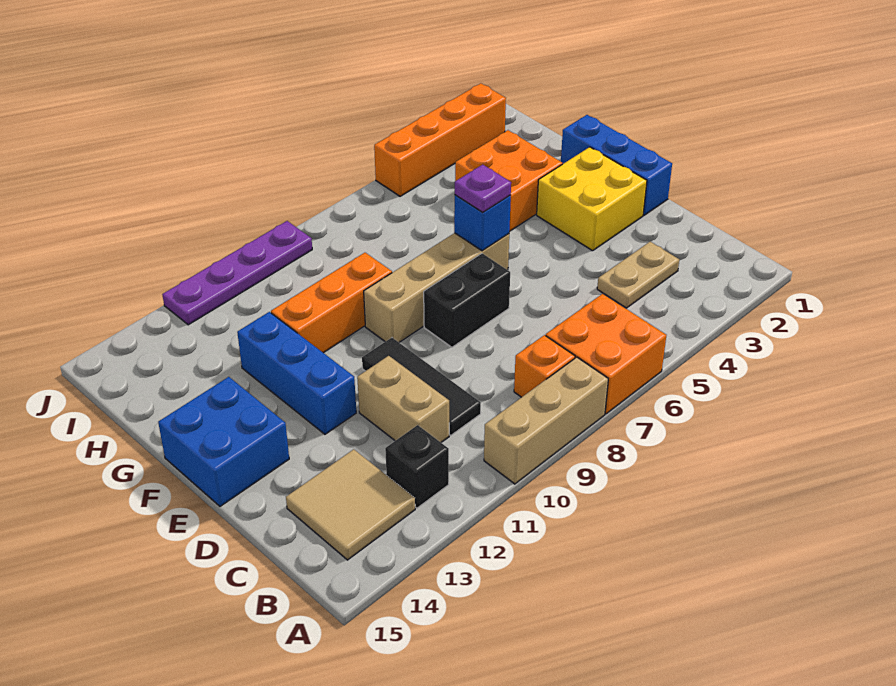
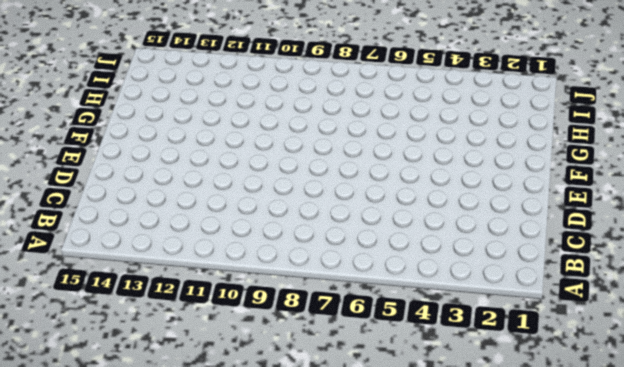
none -> orange brick A6:B7 level 1
none -> tan brick A8:A10 level 1
none -> orange brick B8 level 1

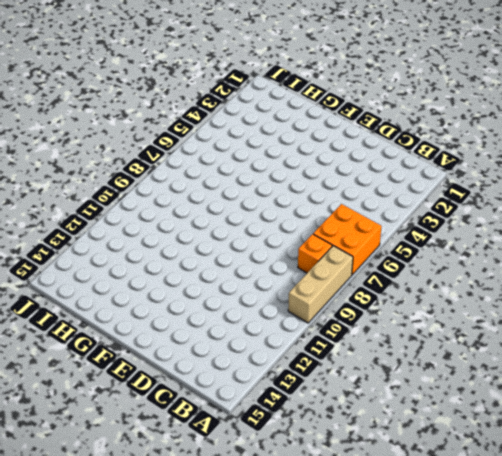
none -> black brick B12 level 1
none -> tan tile B13:C14 level 1
none -> tan plate C3:C4 level 1

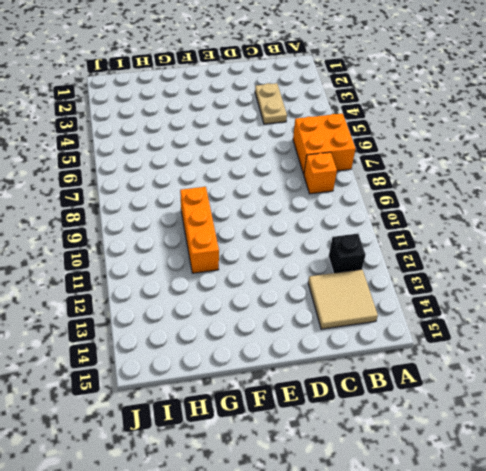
none -> tan brick A8:A10 level 1
none -> black tile C10:E10 level 1
none -> tan brick C11:D11 level 1

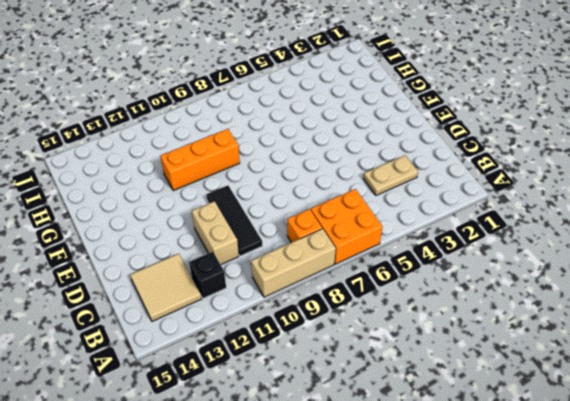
none -> blue brick E1:G1 level 1
none -> yellow brick E2:F3 level 1
none -> black brick E7:E8 level 1

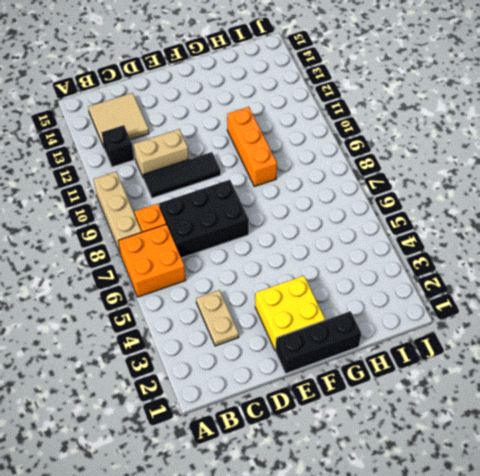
black brick C7:E8 level 1 -> black brick E7:E8 level 1
black brick E1:G1 level 1 -> blue brick E1:G1 level 1
none -> blue brick E12:G12 level 1
none -> blue brick E14:F15 level 1
none -> tan brick F6:F9 level 1

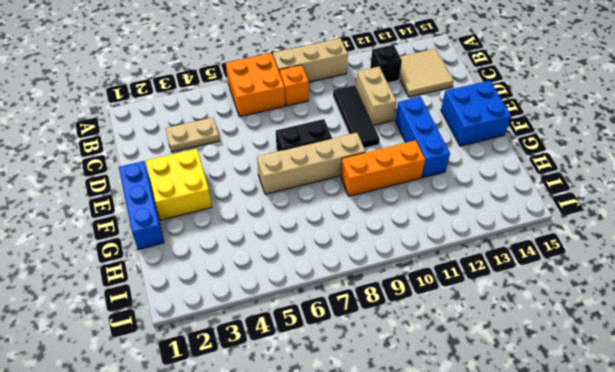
none -> orange brick G3:H4 level 1
none -> orange brick J2:J5 level 1
none -> purple plate J9:J12 level 1

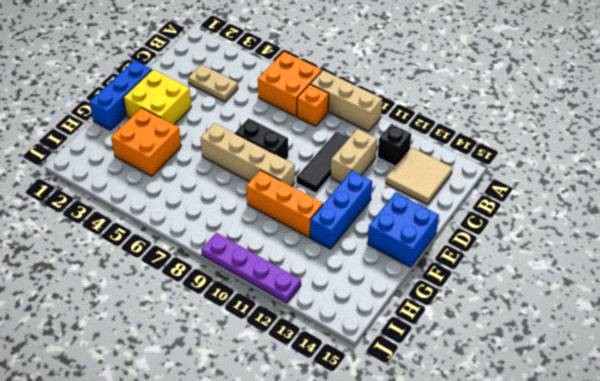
none -> orange brick J2:J5 level 1
none -> blue brick F6 level 2
none -> purple plate F6 level 3

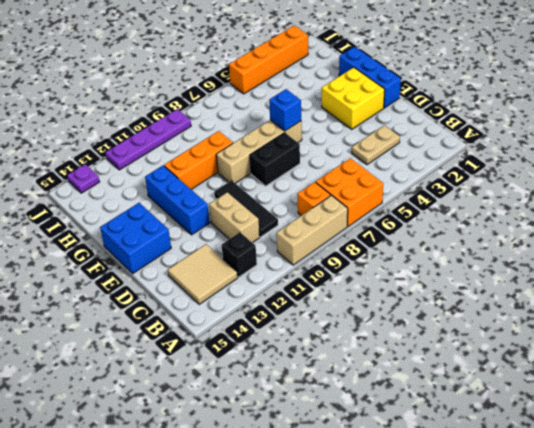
purple plate J14 level 1 -> purple plate F6 level 3
none -> orange brick G3:H4 level 1

